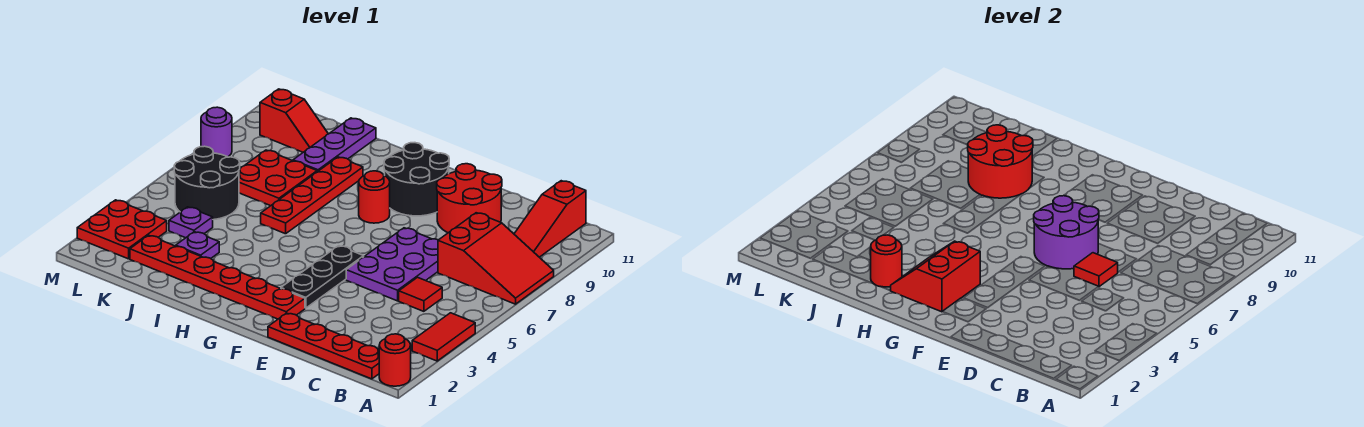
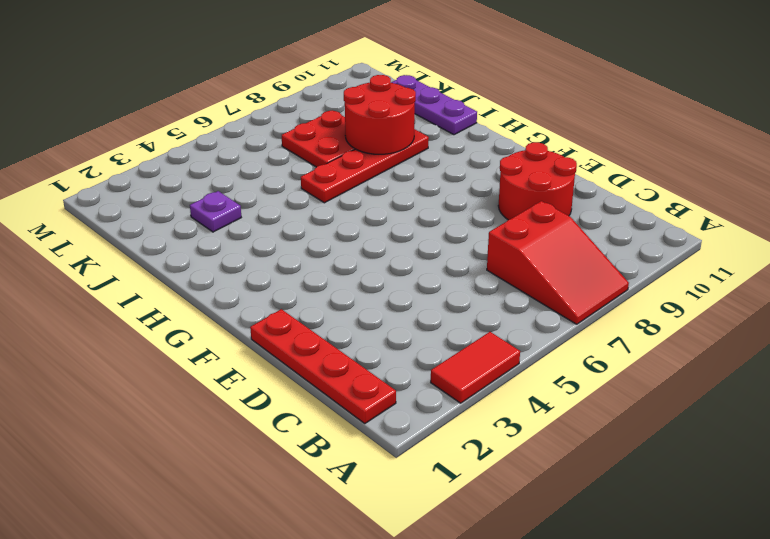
purple plate I11:K11 level 1 -> purple plate J9:J11 level 1
none -> red round brick A1 level 1
none -> red slope B9:B11 level 1 top 11
none -> red tile C5 level 1

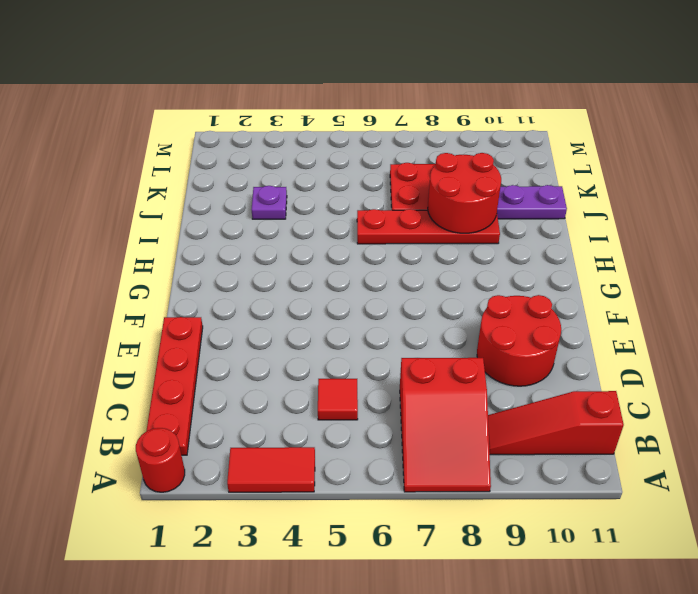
none -> purple plate D5:E7 level 1
none -> red plate F2:K2 level 1
none -> black plate F3:F5 level 1

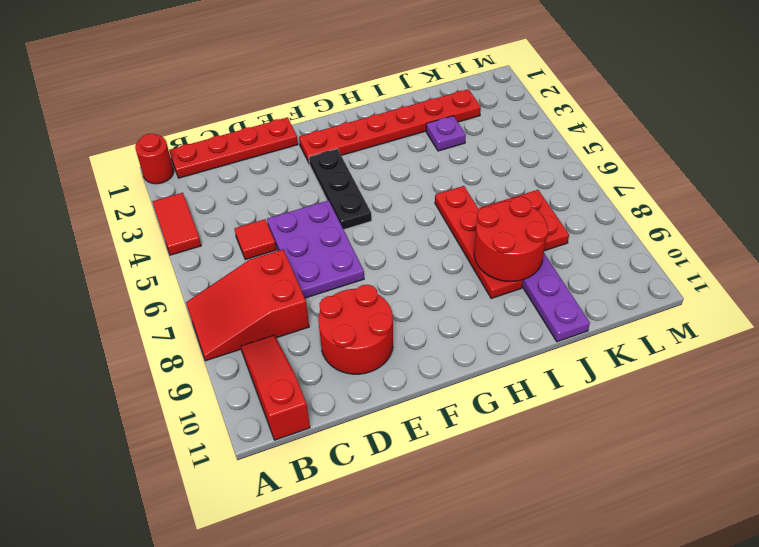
none -> black round brick F9:G10 level 1
none -> red round brick G8 level 1
none -> purple plate K4 level 1

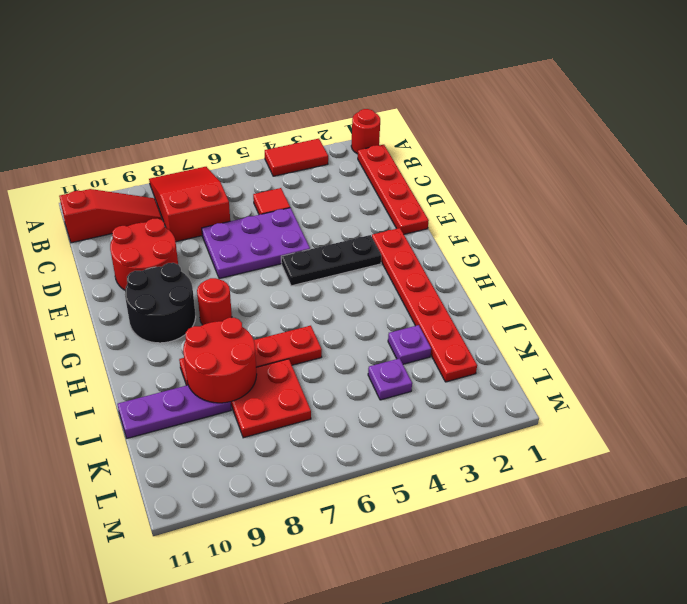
none -> black round brick K5:L6 level 1
none -> red slope K10:L10 level 1 top L
none -> red plate L2:M3 level 1

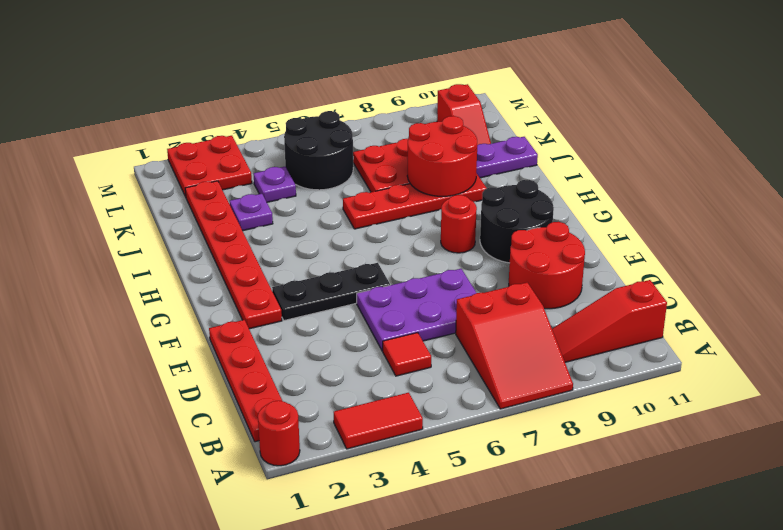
none -> purple round brick M8 level 1
none -> red tile D6 level 2
none -> purple round brick E6:F7 level 2

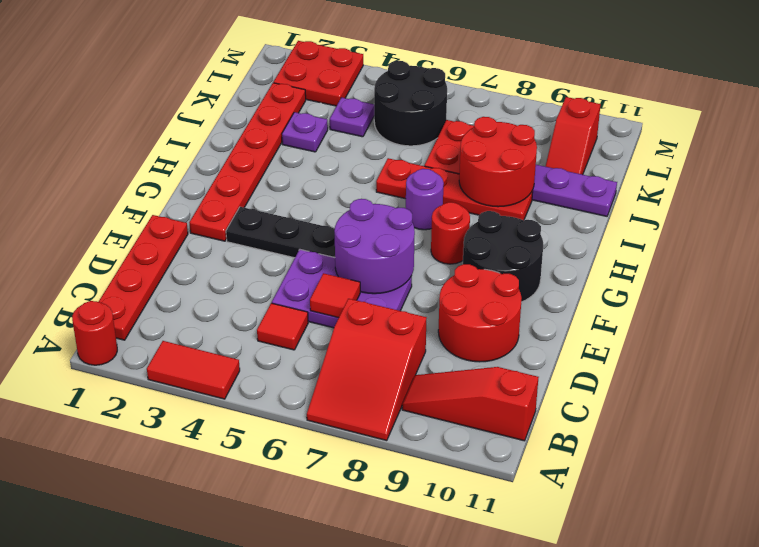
purple round brick H7 level 1 -> purple round brick M8 level 1
none -> red slope G2:H3 level 2 top G
none -> red round brick I2 level 2

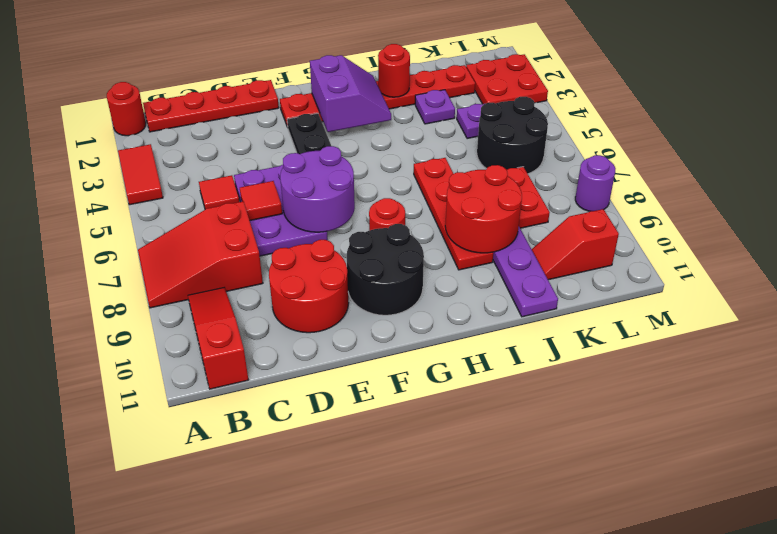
purple slope G2:H3 level 2 top G -> red slope G2:H3 level 2 top G

